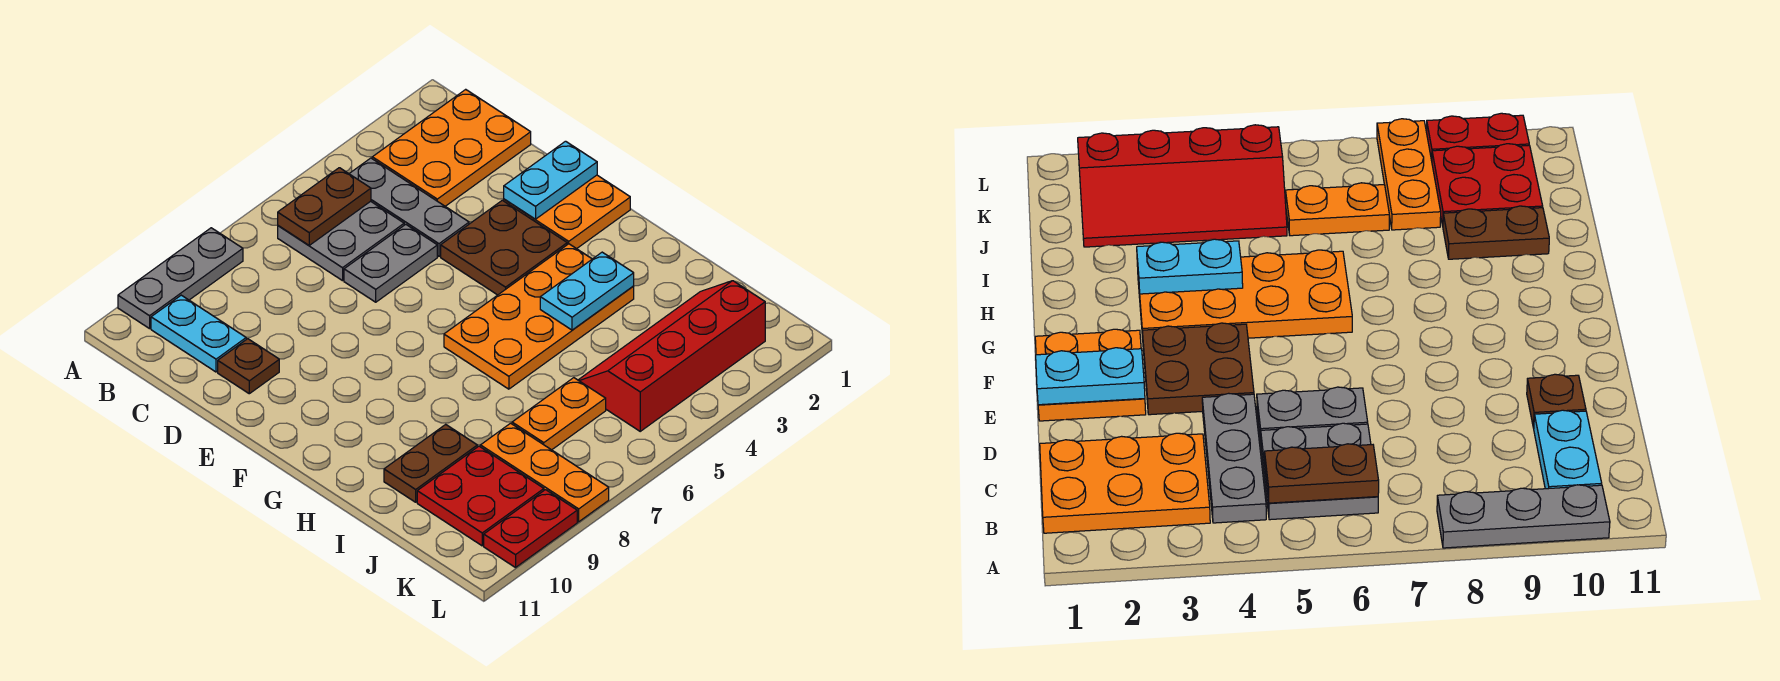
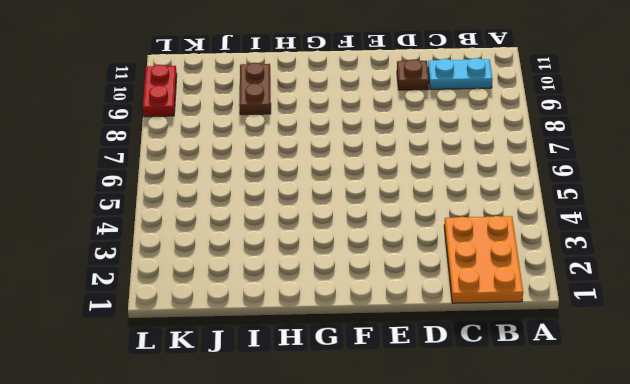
none -> grey plate A8:A10 level 1
none -> grey plate B4:D4 level 1
none -> grey plate B5:C6 level 1

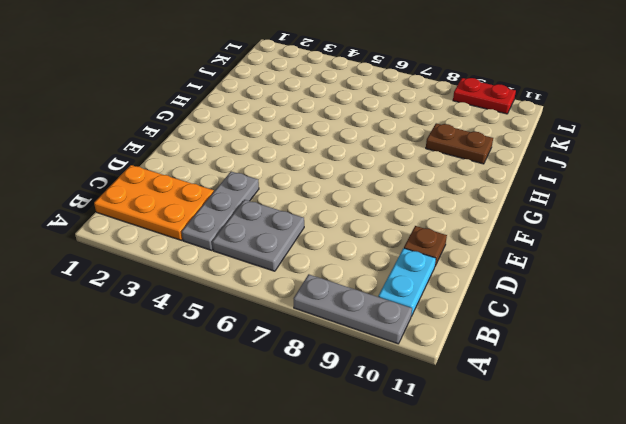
none -> grey plate D5:D6 level 1
none -> orange plate E1:F2 level 1
none -> brown plate E3:F4 level 1

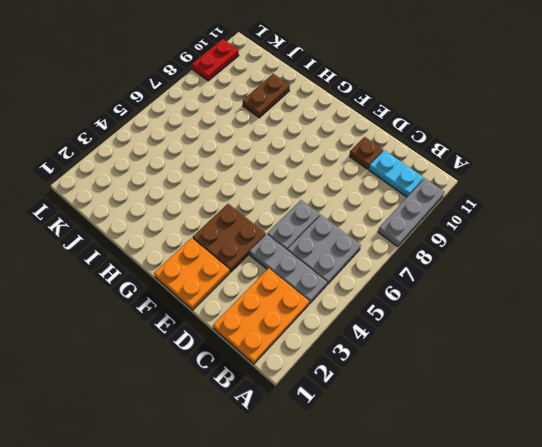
none -> orange plate G3:H6 level 1
none -> red slope J2:K5 level 1 top K
none -> orange plate J6:J7 level 1

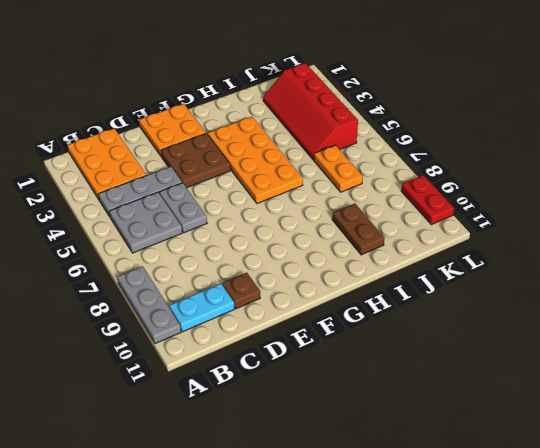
none -> orange plate J8:L8 level 1
none -> red plate J9:K10 level 1
none -> brown plate B5:B6 level 2

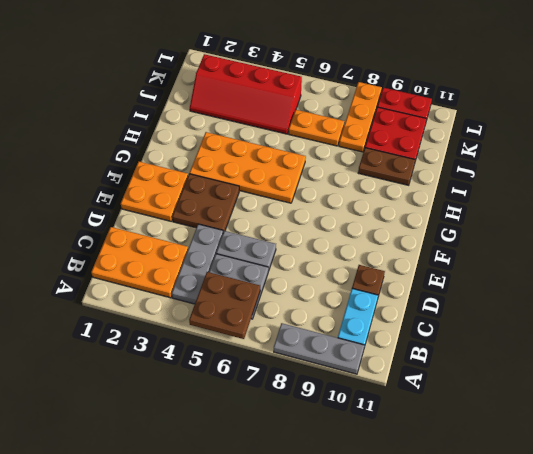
brown plate A5:B6 level 2 -> brown plate B5:B6 level 2
none -> cyan plate E1:E2 level 2
none -> cyan plate H3:H4 level 2

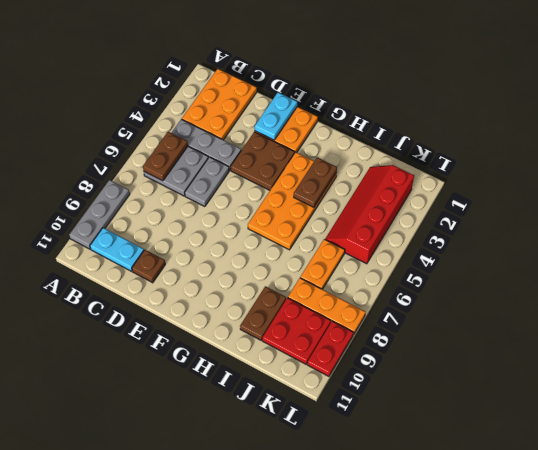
brown plate H3:H4 level 2 -> cyan plate H3:H4 level 2

